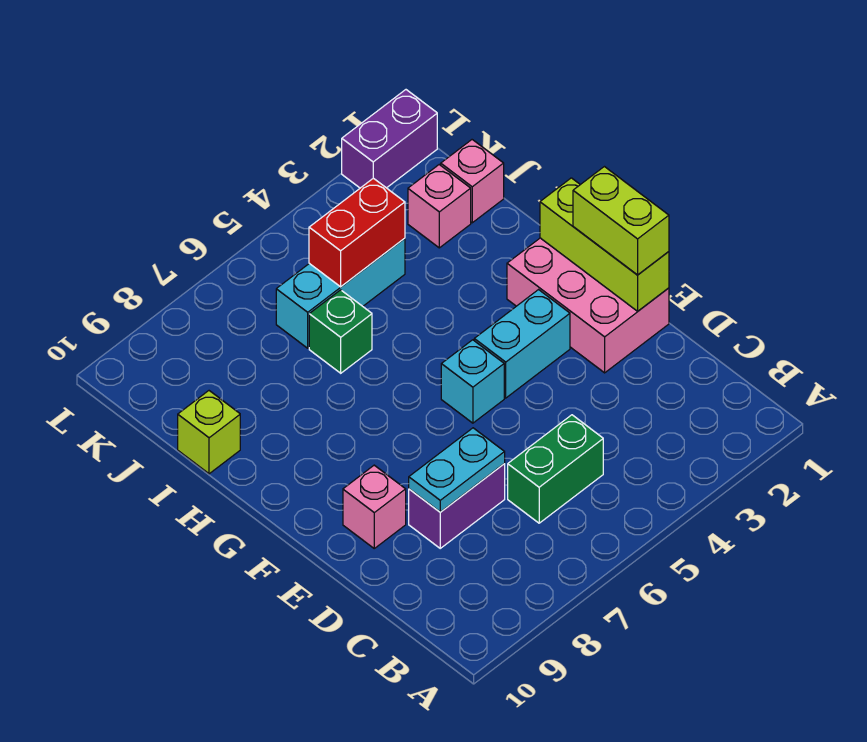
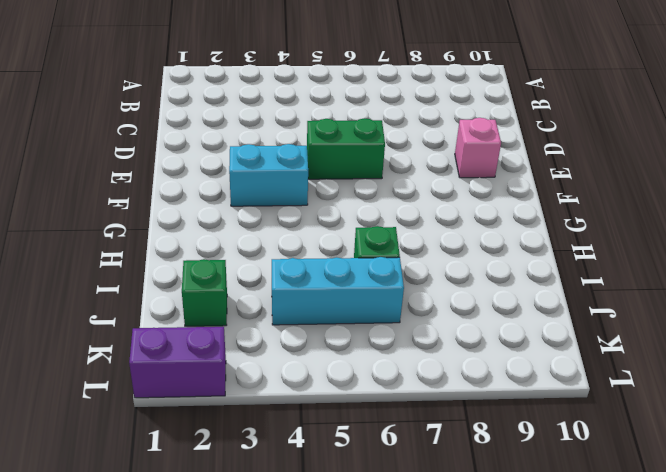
green brick E5:E6 level 1 -> green brick C5:C6 level 1
green brick J2 level 1 -> pink brick J2 level 1
none -> purple brick D7:D8 level 1
none -> pink brick E1:G2 level 1
none -> cyan brick F5 level 1

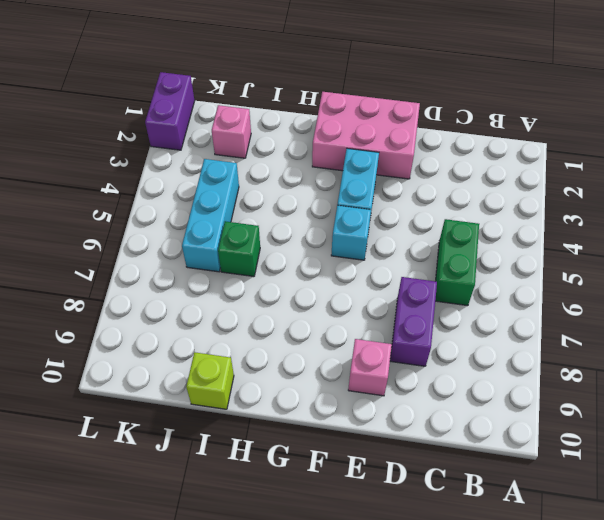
none -> pink brick J1 level 1
none -> cyan plate D7:D8 level 2
none -> lime brick E1:G1 level 2

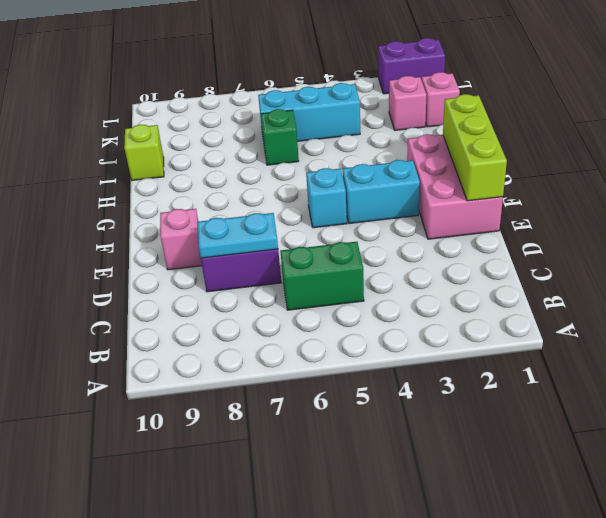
none -> red brick J4:J5 level 2
none -> lime brick E1:F1 level 3

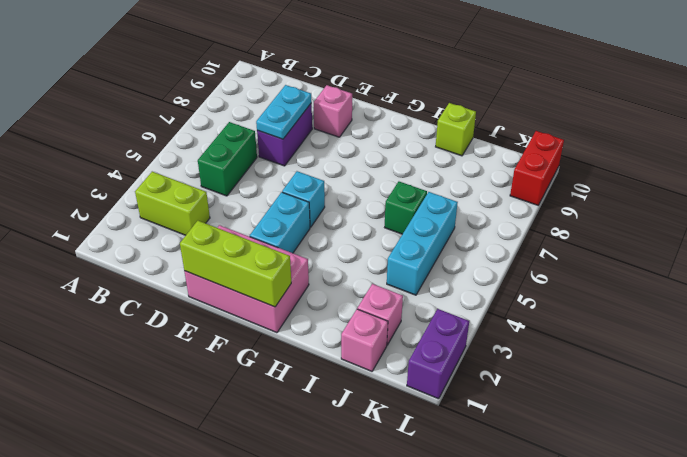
lime brick B3:C3 level 1 -> lime brick E1:F1 level 3
red brick L9:L10 level 1 -> red brick J4:J5 level 2

